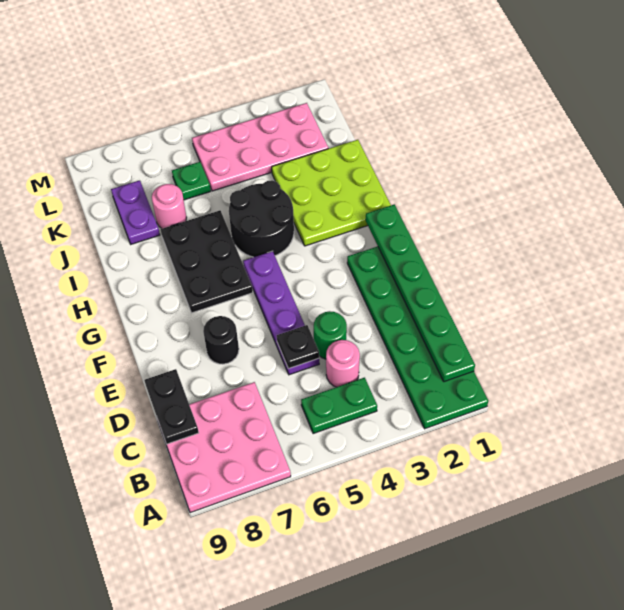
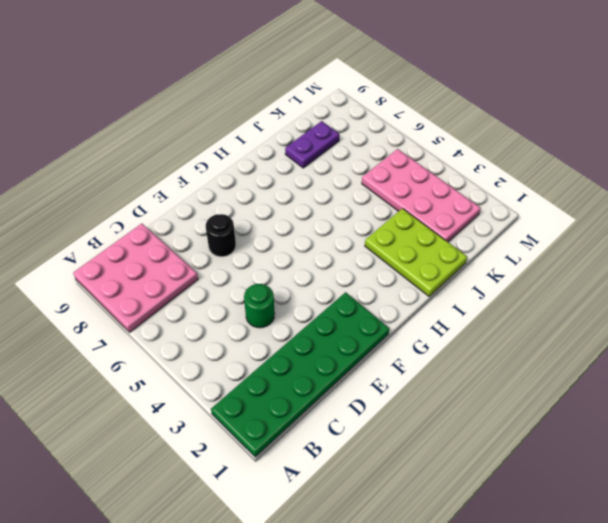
lime plate I1:J3 level 1 -> lime plate H1:J3 level 1
none -> green plate B4:B5 level 1
none -> pink round brick C4 level 1
none -> purple plate D5:G5 level 1

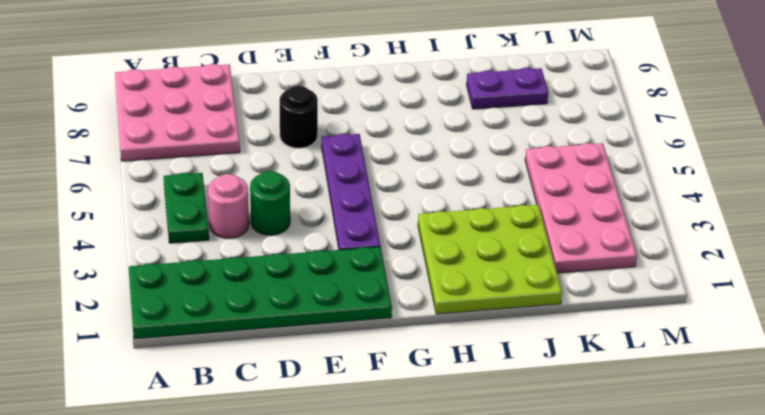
purple plate F3:F6 level 1 -> purple plate D5:G5 level 1
none -> black plate G6:I7 level 1
none -> black round brick H4:I5 level 1
none -> pink round brick J7 level 1

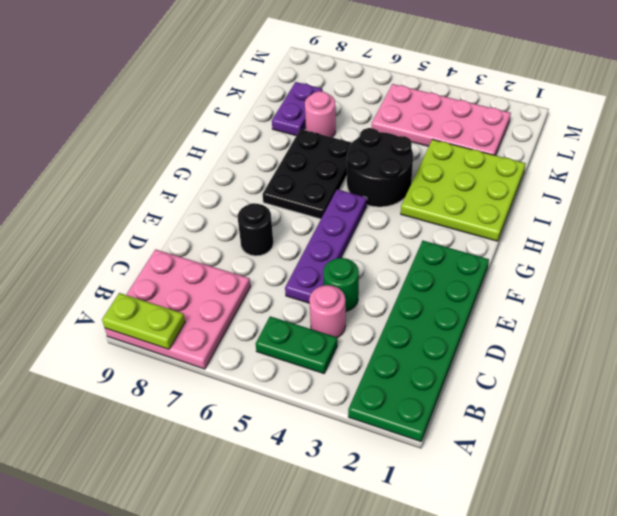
lime plate A8:A9 level 2 -> none
none -> green plate K6 level 1
none -> green plate B1:G1 level 2
none -> black plate C9:D9 level 2

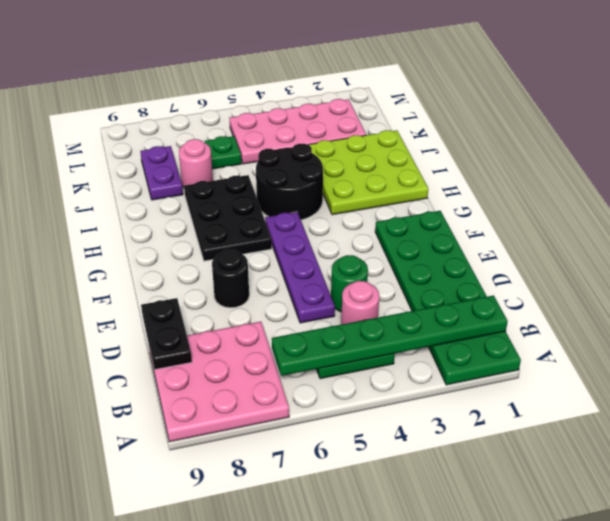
green plate B1:B6 level 2 -> green plate B1:G1 level 2
none -> black plate D5 level 2

